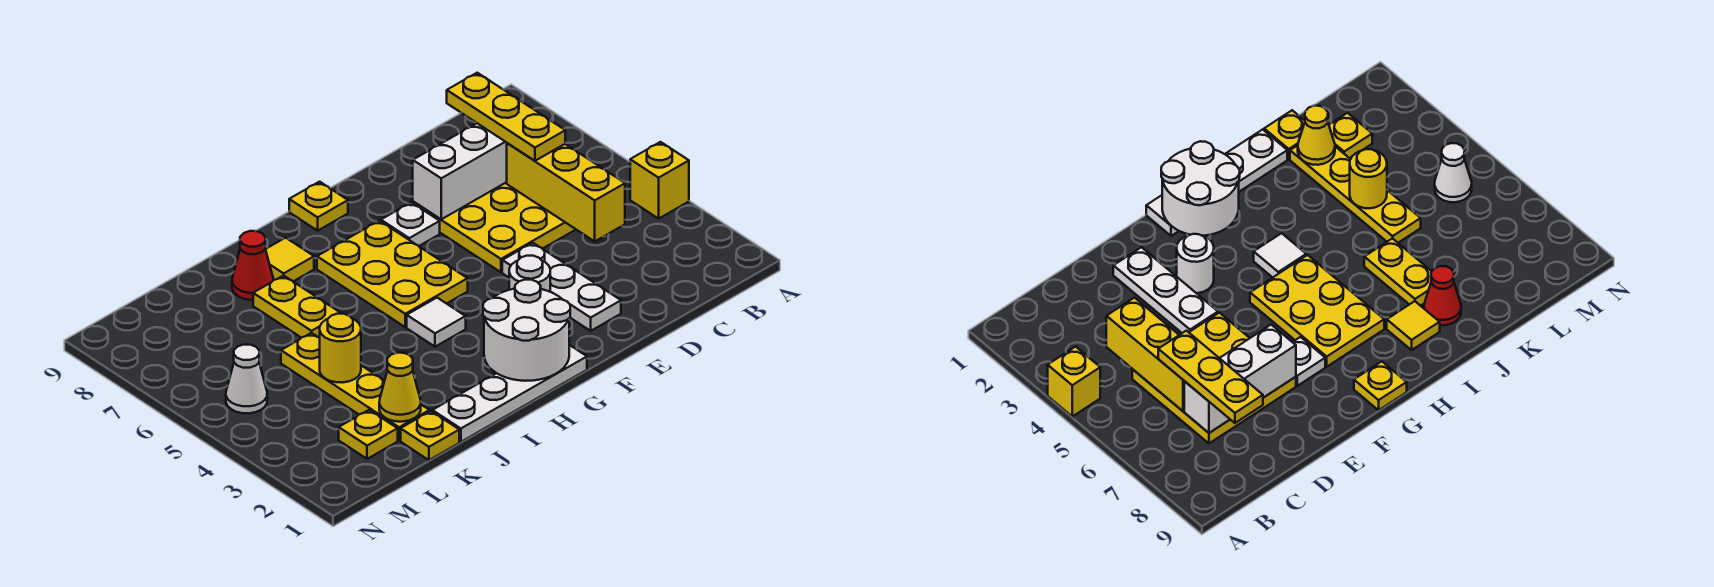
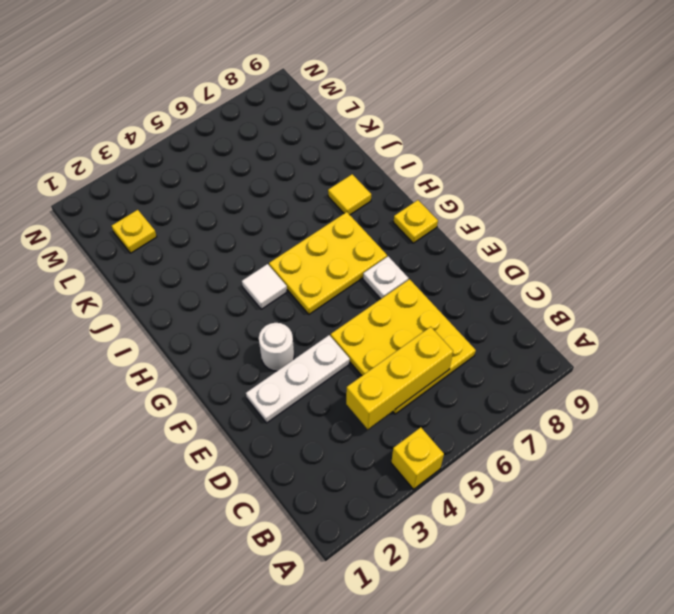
none -> white plate G1:J1 level 1
none -> yellow plate J6:J7 level 1
none -> red cone J8 level 1

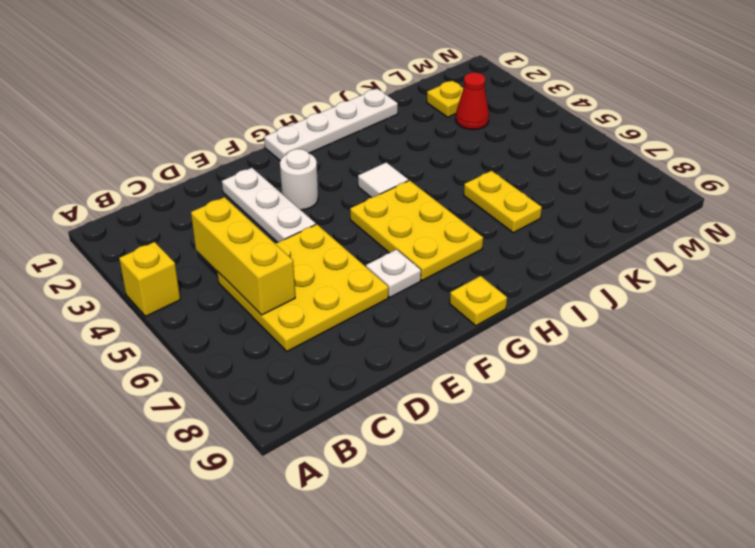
red cone L3 level 1 -> red cone J8 level 1
none -> yellow tile I8 level 1
none -> yellow plate K1 level 1
none -> yellow plate K2:K5 level 1

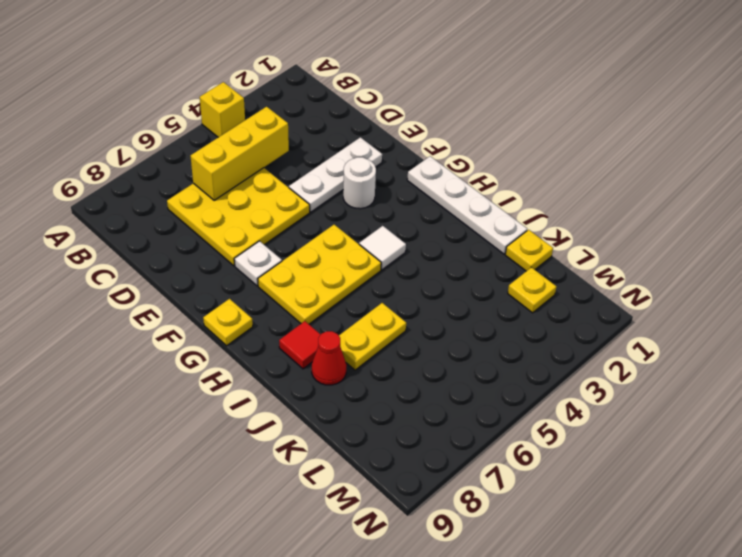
red tile I8 level 1 -> yellow tile I8 level 1
none -> yellow plate K2:K5 level 1
none -> white cone M5 level 1
none -> white brick C7:E7 level 2

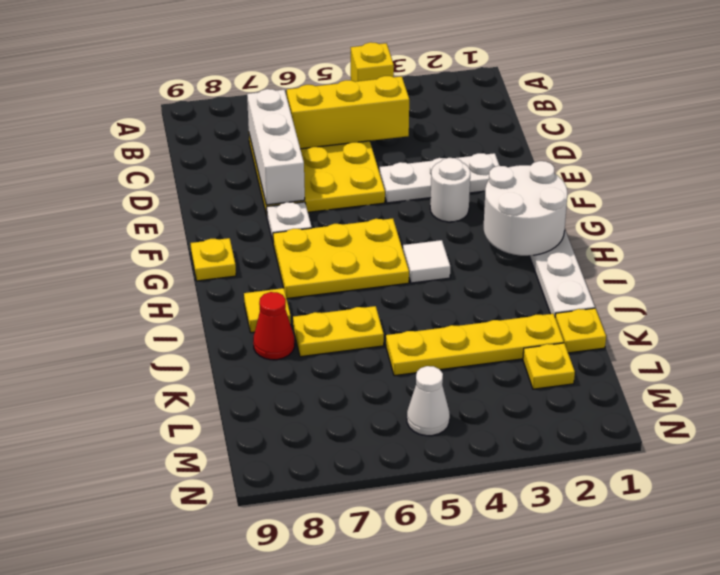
none -> yellow cone K2 level 2
none -> yellow round brick K4 level 2
none -> yellow plate C6:C8 level 3

